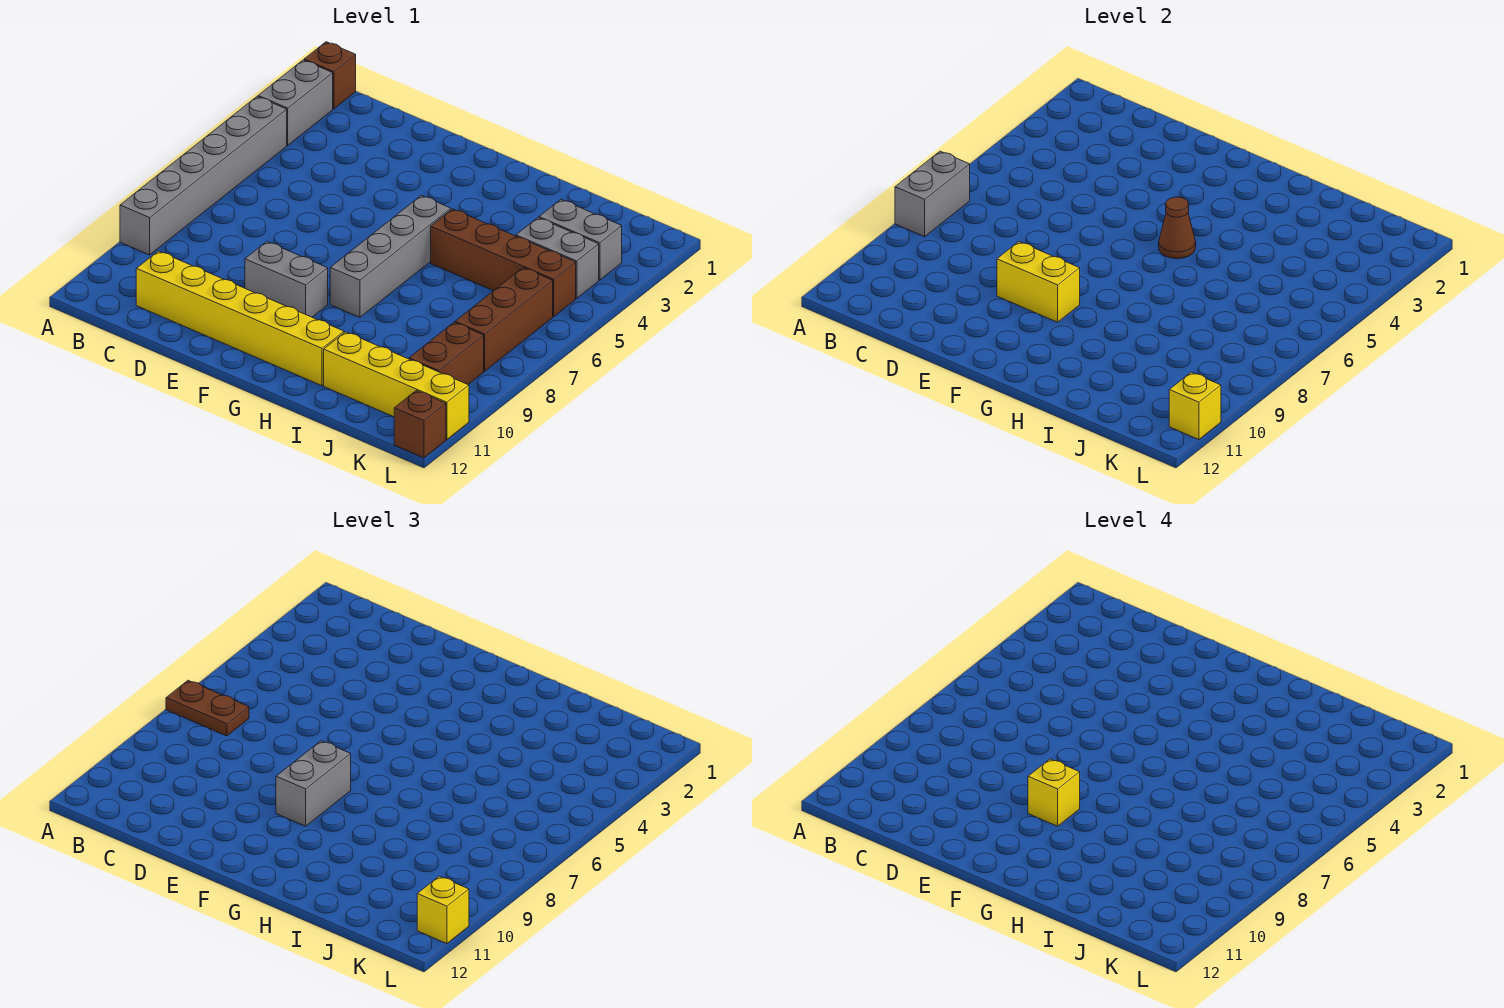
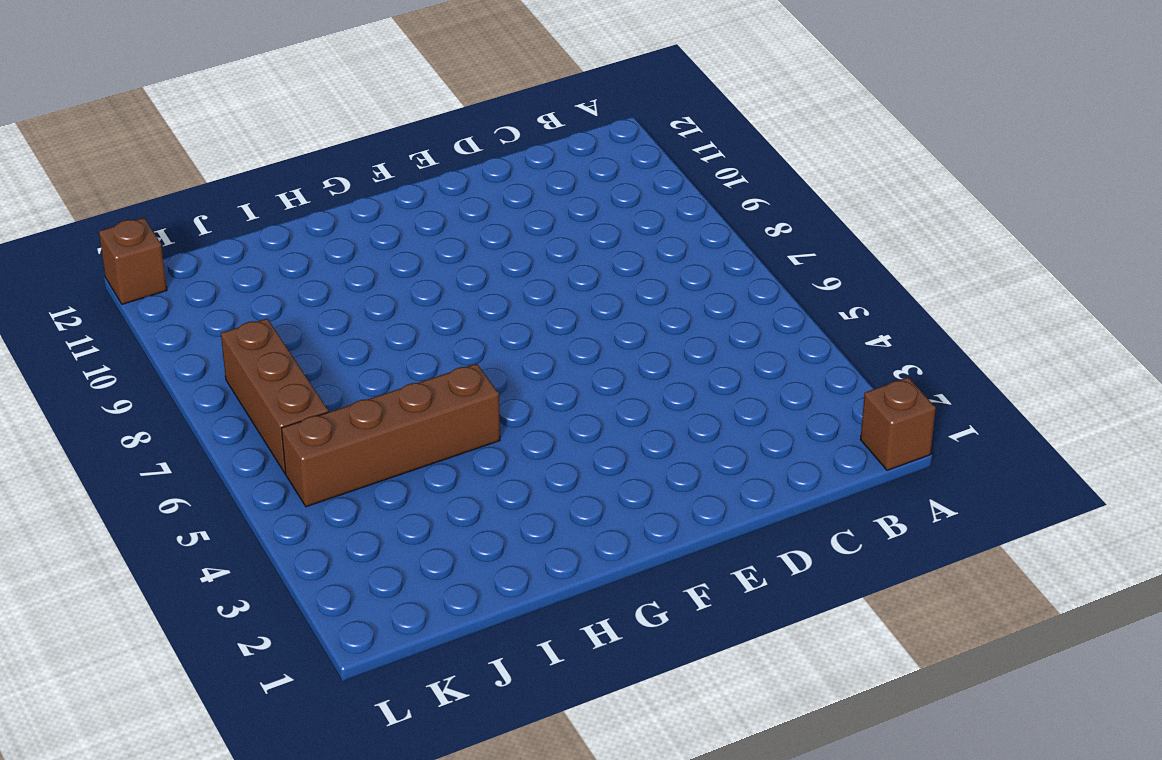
none -> grey brick A2:A3 level 1
none -> grey brick A4:A9 level 1
none -> yellow brick C11:H11 level 1

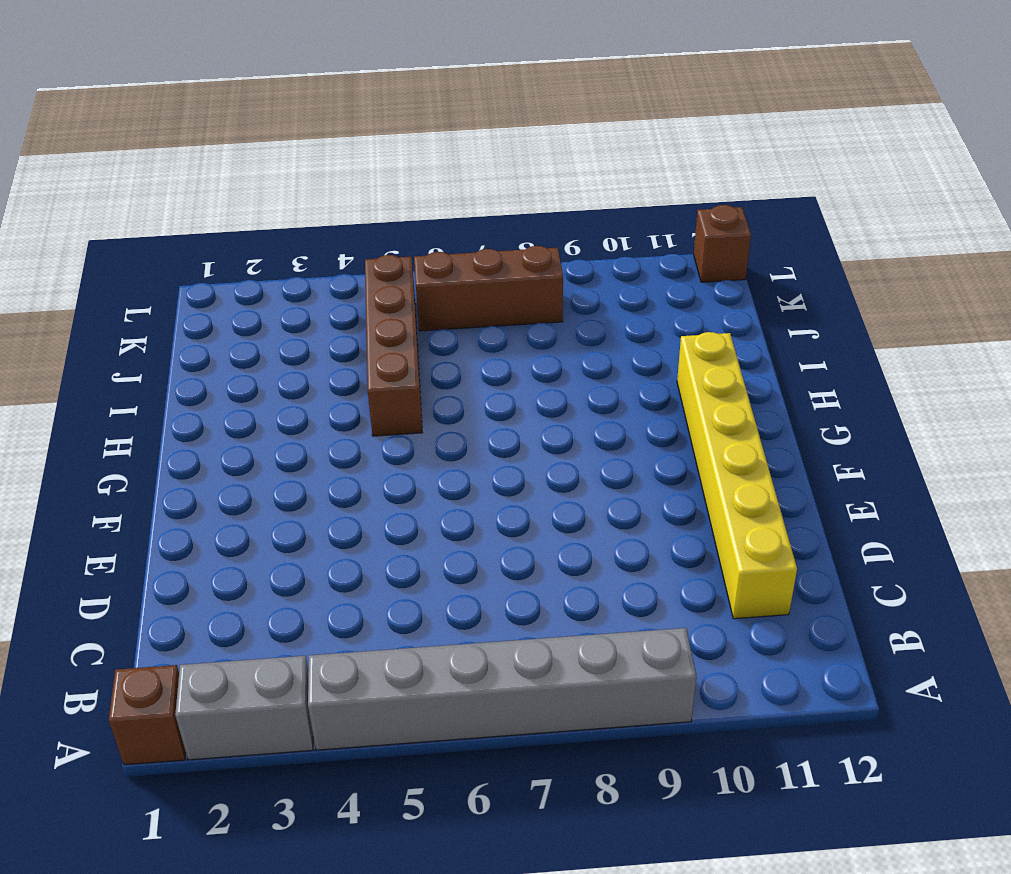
none -> grey brick E9:F9 level 1
none -> grey brick G5:G8 level 1
none -> yellow brick I11:L11 level 1

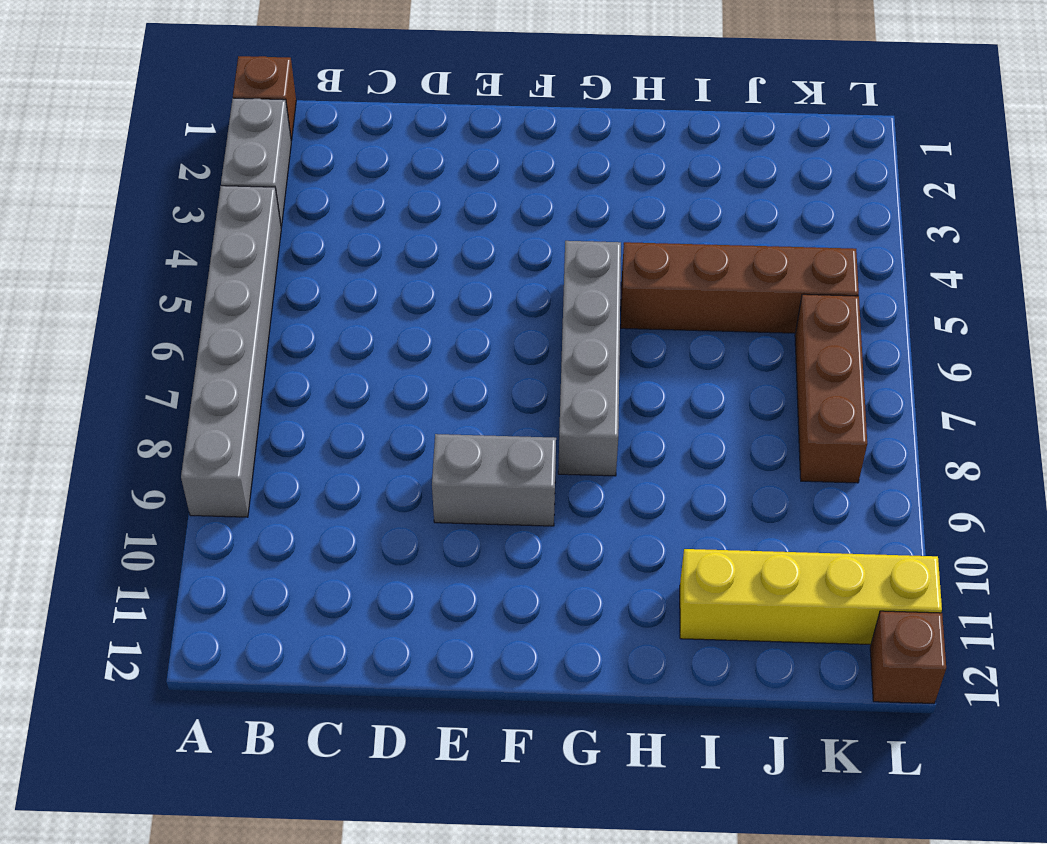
none -> yellow brick C11:H11 level 1
none -> grey brick J3:K3 level 1
none -> grey brick J4:K4 level 1

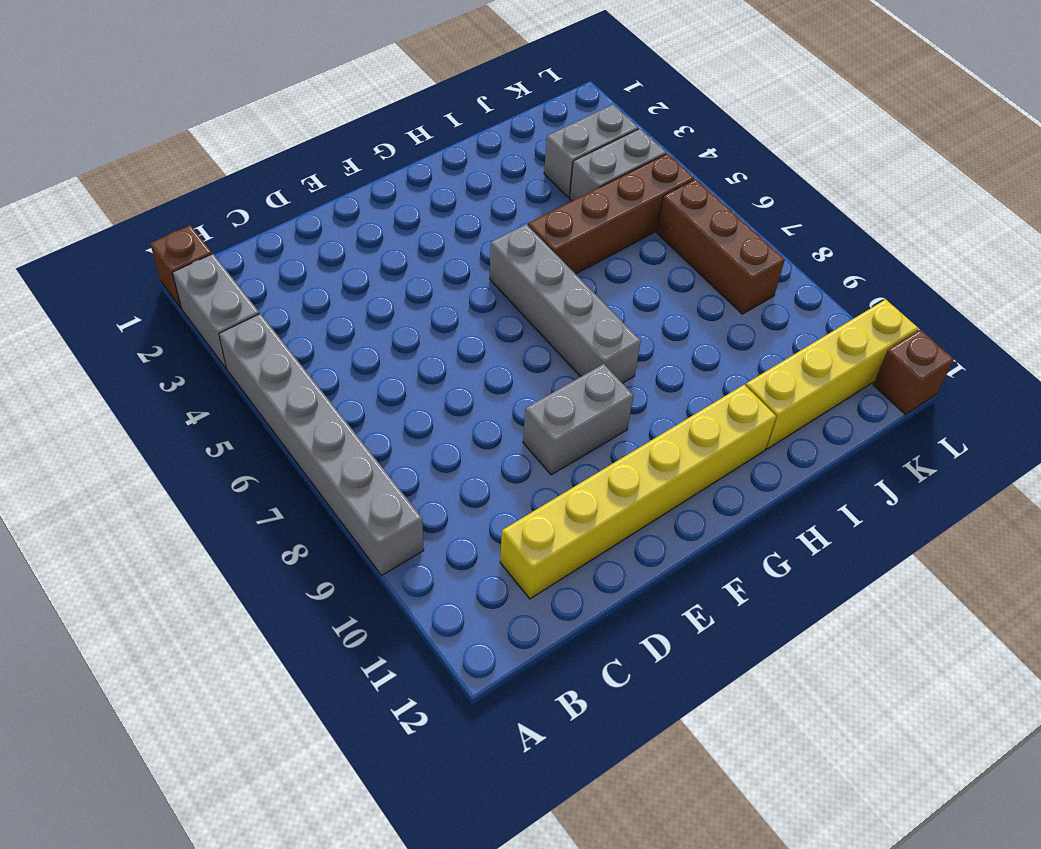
none -> brown brick K9:K10 level 1
none -> grey brick A7:A8 level 2
none -> yellow brick E9:F9 level 2

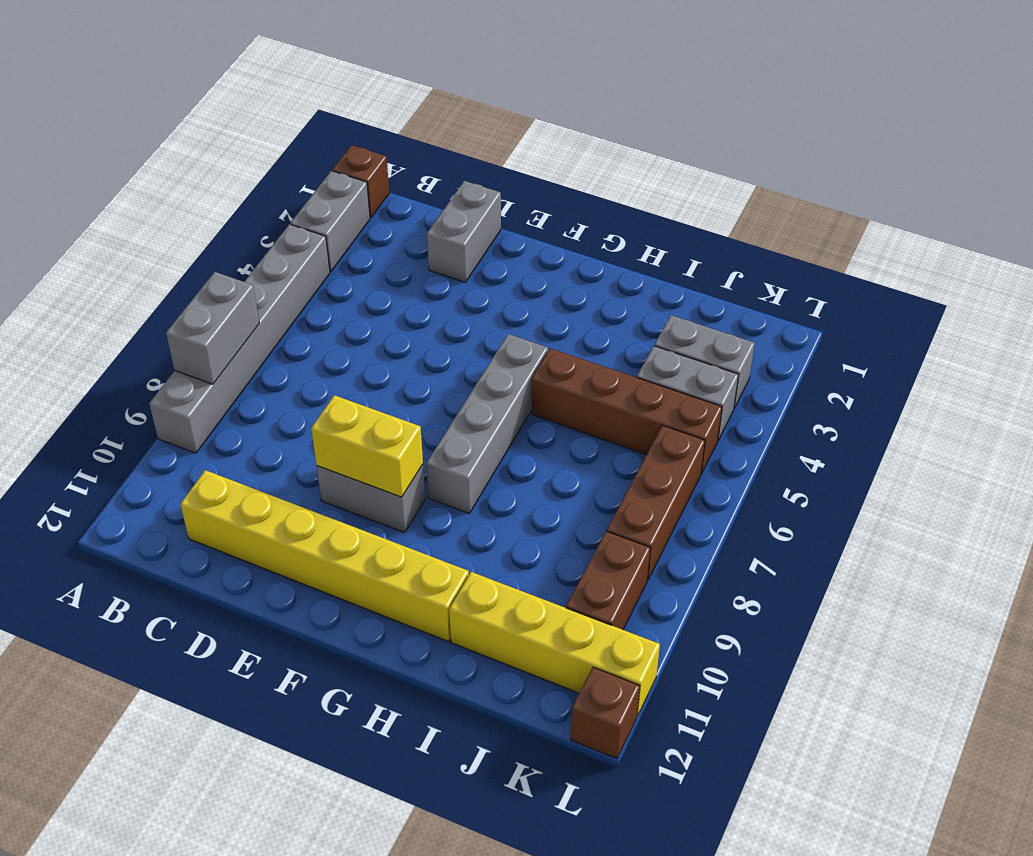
grey brick D1:D2 level 1 -> grey brick F8:F9 level 3
none -> brown cone G5 level 2
none -> yellow brick L11 level 2
none -> brown plate A7:B7 level 3

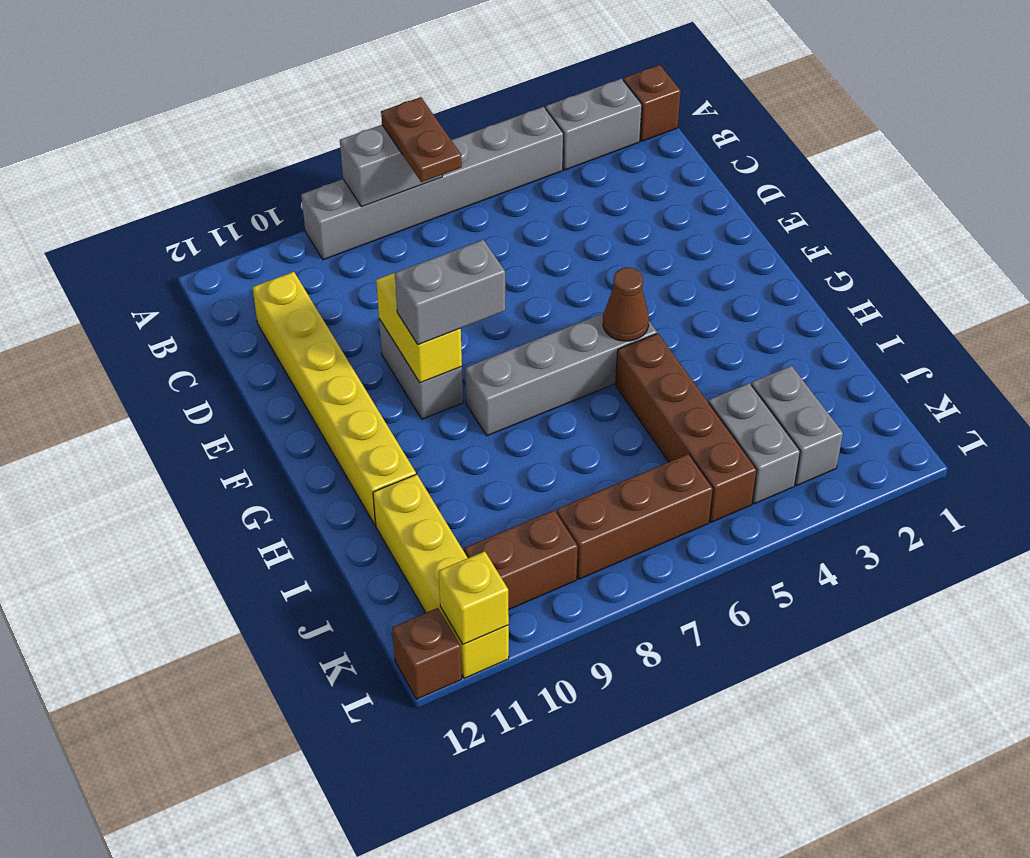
none -> yellow brick L11 level 3
none -> yellow brick F9 level 4

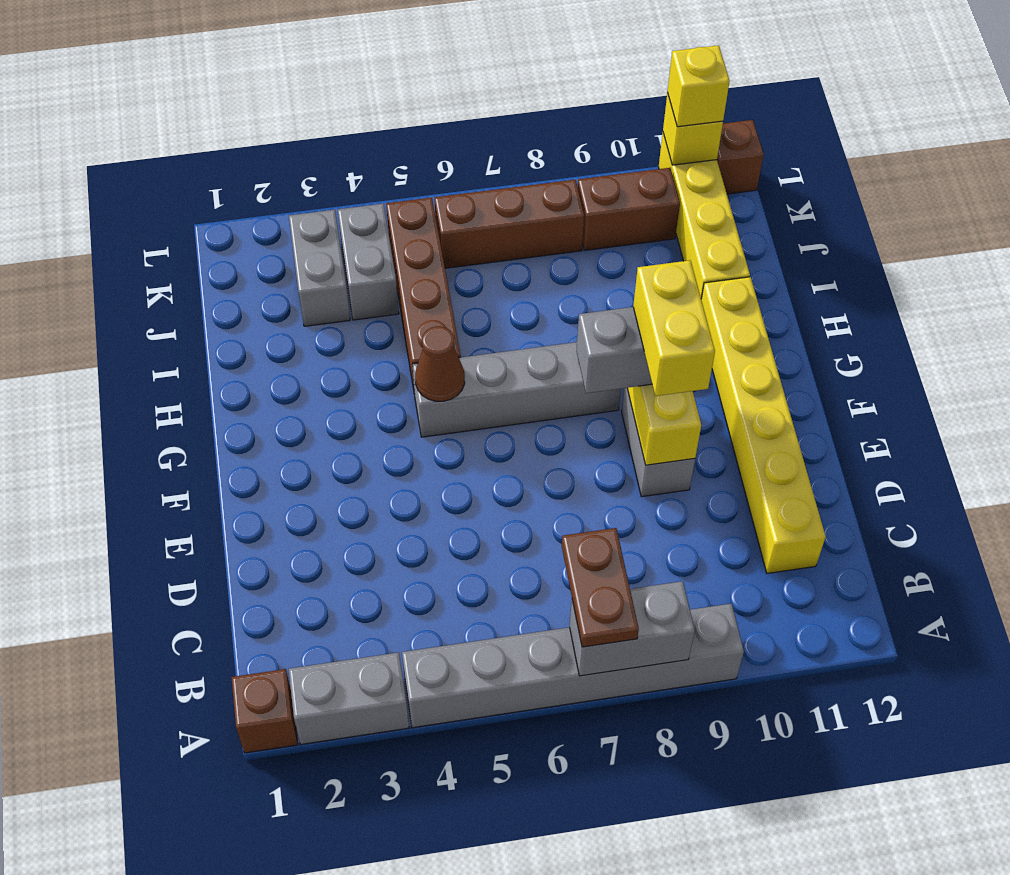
yellow brick E9:F9 level 4 -> yellow brick F9 level 4

